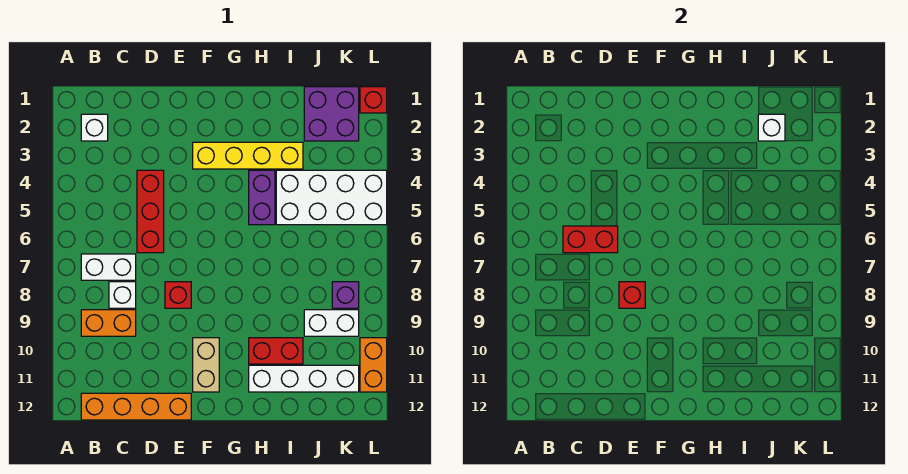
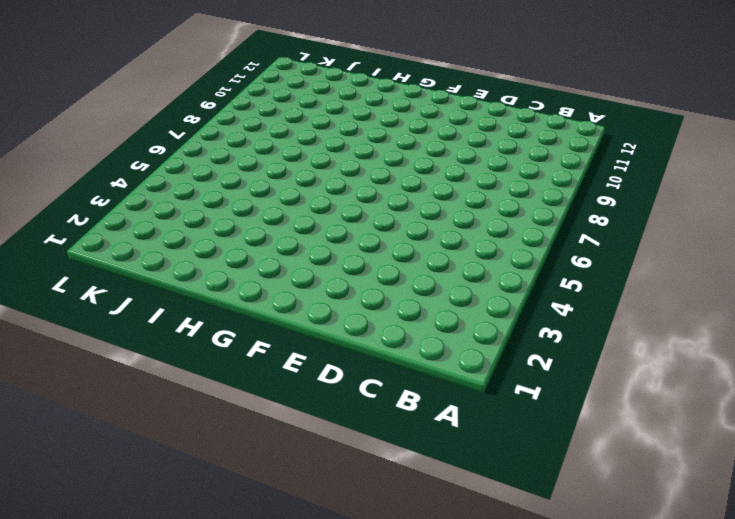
none -> white brick B2 level 1
none -> white brick B7:C7 level 1
none -> orange brick B9:C9 level 1

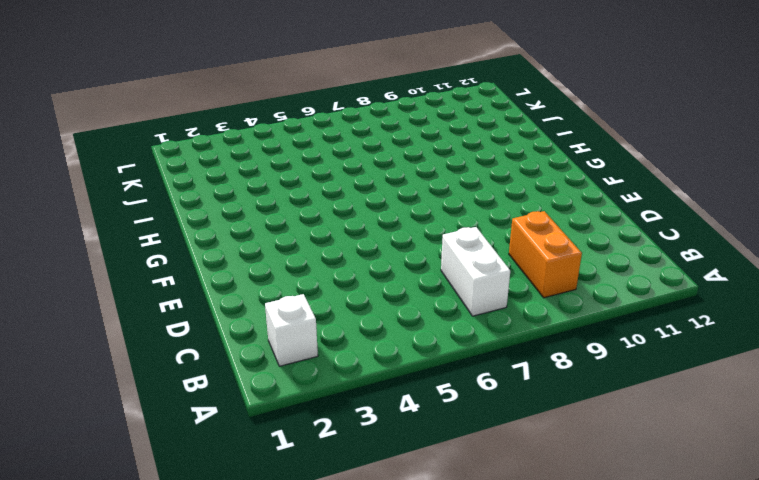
none -> orange brick B12:E12 level 1
none -> white brick C8 level 1
none -> red brick D4:D6 level 1

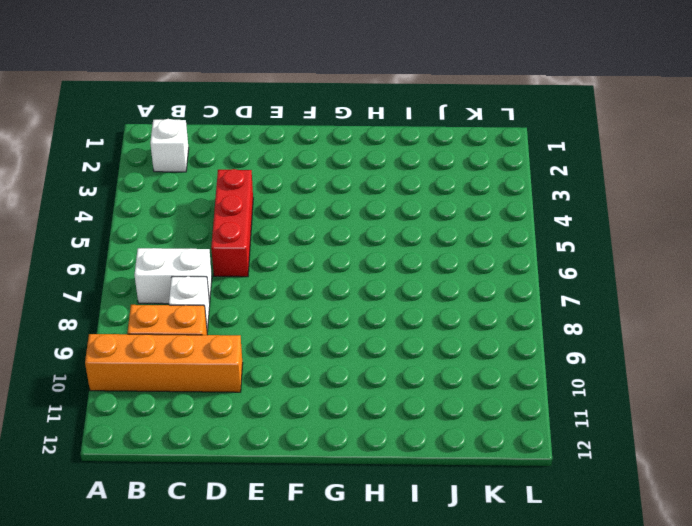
orange brick A10:D10 level 1 -> orange brick B12:E12 level 1
none -> red brick E8 level 1
none -> yellow brick F3:I3 level 1
none -> tan brick F10:F11 level 1

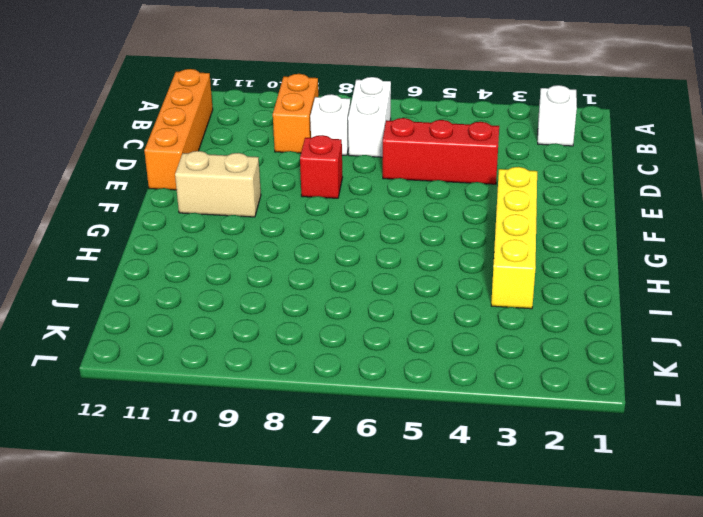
none -> purple brick H4:H5 level 1
none -> red brick H10:I10 level 1
none -> white brick H11:K11 level 1

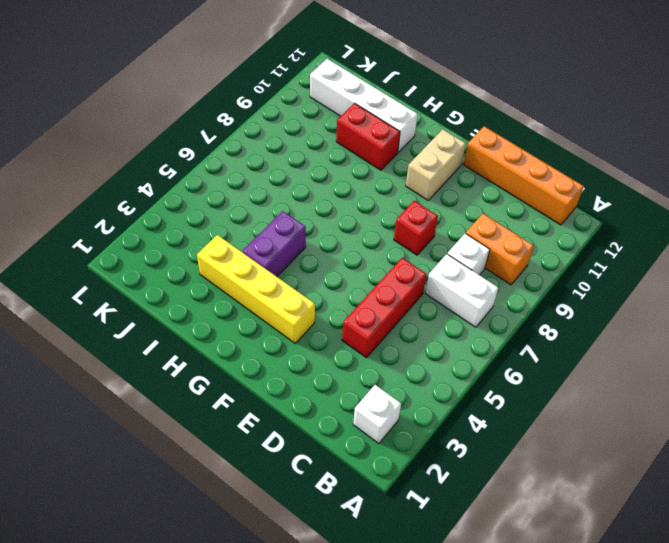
none -> white brick I4:L5 level 1
none -> purple brick J1:K2 level 1
none -> white brick J9:K9 level 1

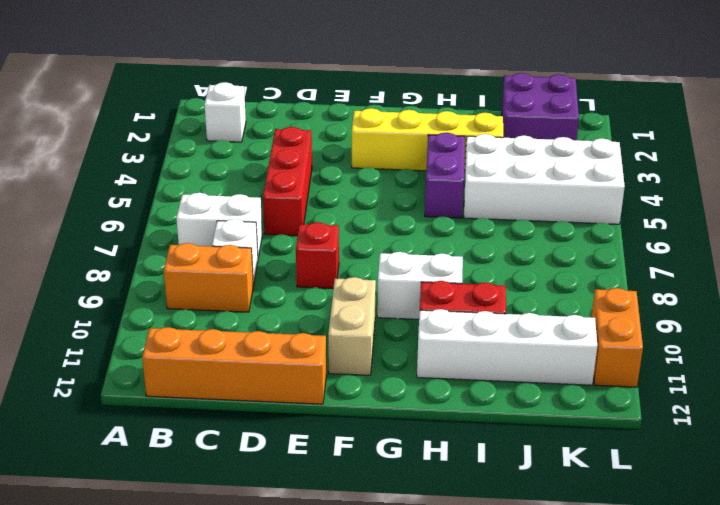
white brick G9:H9 level 1 -> white brick J9:K9 level 1
none -> purple brick K8 level 1
none -> red brick L1 level 1
none -> red brick C6:D6 level 2

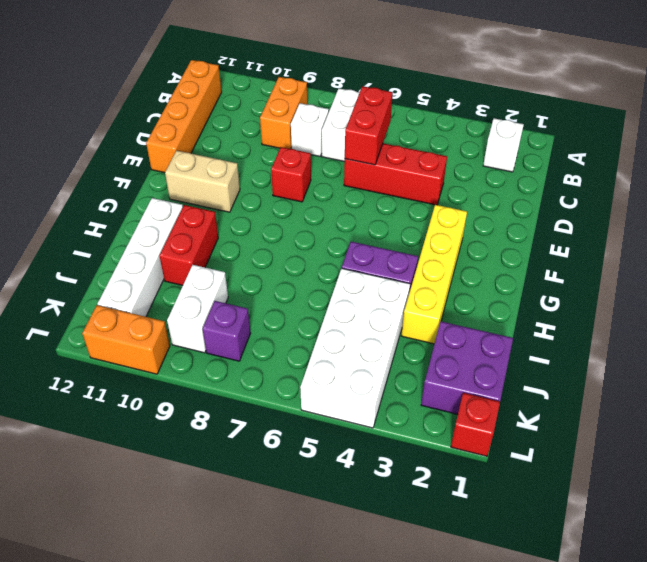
none -> red brick E8 level 2
none -> white brick J2 level 2

